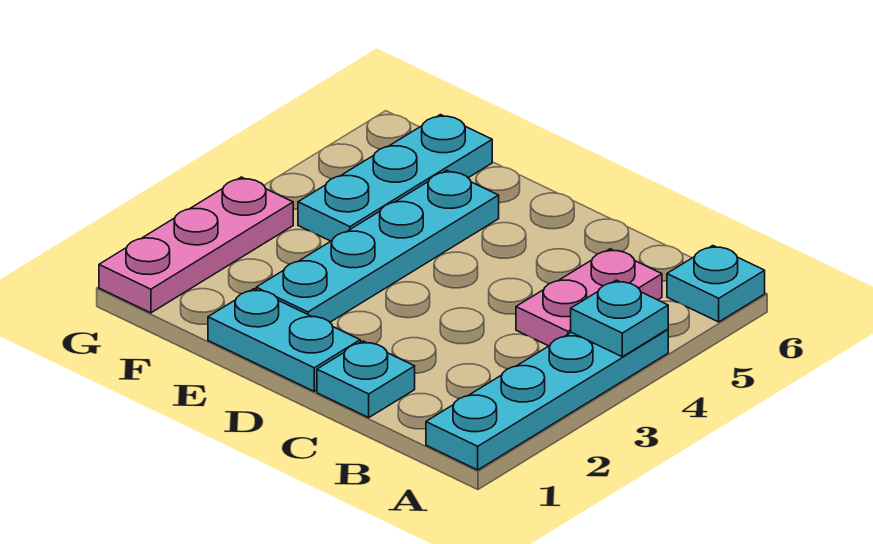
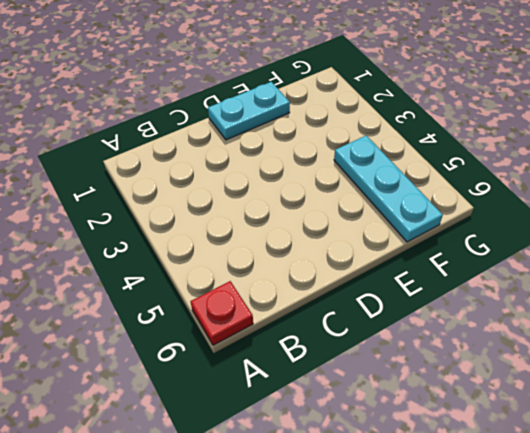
red plate A6 level 1 -> cyan plate A6 level 1
none -> cyan plate A1:A4 level 1
none -> pink plate B4:B5 level 1

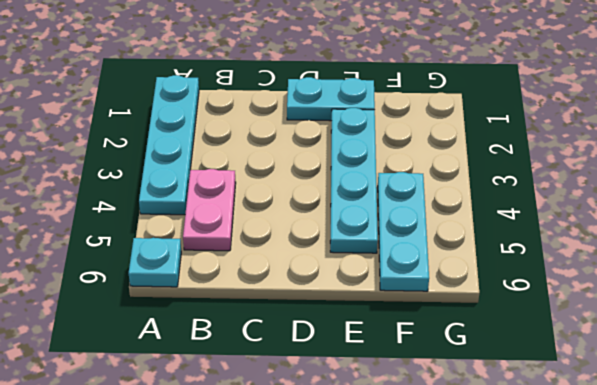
none -> cyan plate C1 level 1
none -> pink plate G1:G3 level 1

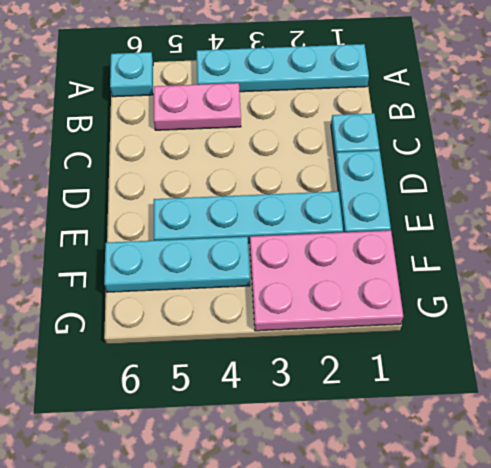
pink plate F1:G3 level 1 -> pink plate G1:G3 level 1
none -> cyan plate A4 level 2

